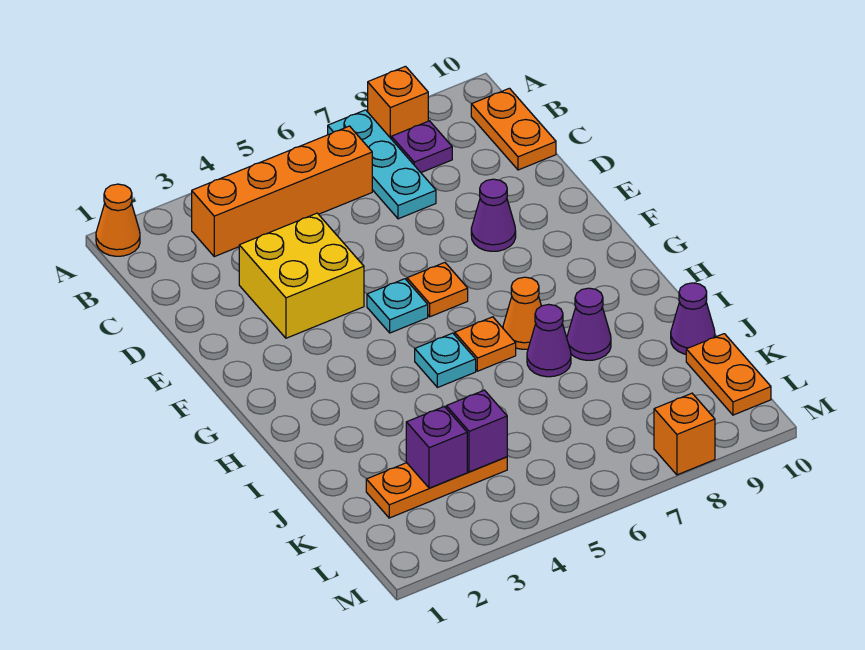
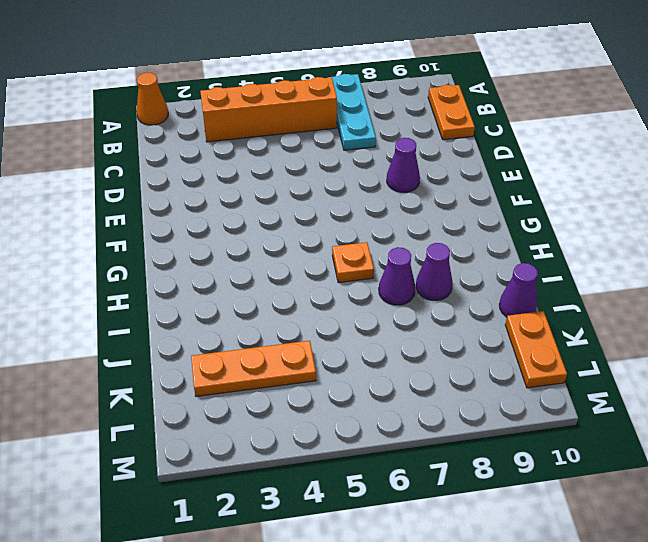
none -> orange brick A8 level 1
none -> purple plate B8 level 1
none -> yellow brick D3:E4 level 1

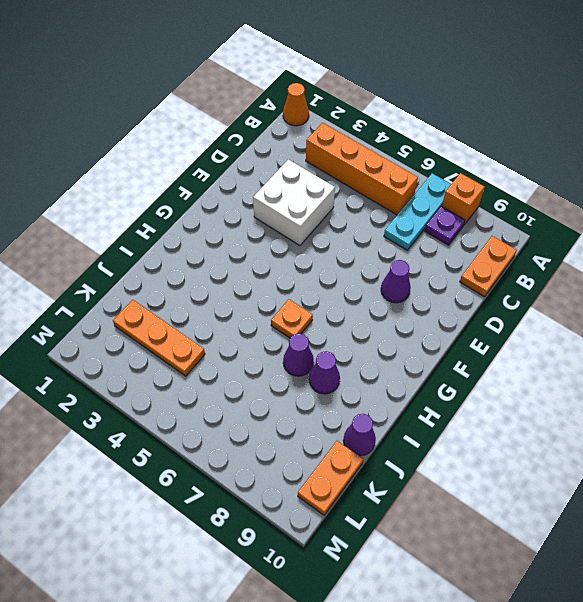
white brick D3:E4 level 1 -> yellow brick D3:E4 level 1
none -> cyan plate F5 level 1
none -> orange plate F6 level 1
none -> cyan plate H5 level 1

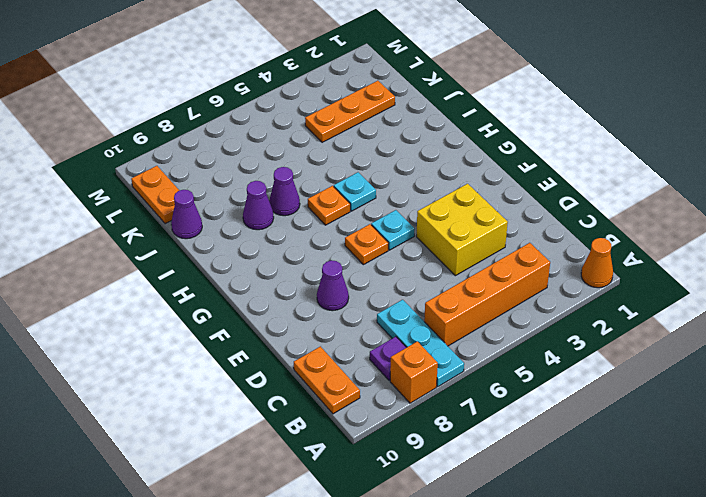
none -> orange cone H7 level 1
none -> orange brick M8 level 1
none -> purple brick K3 level 2

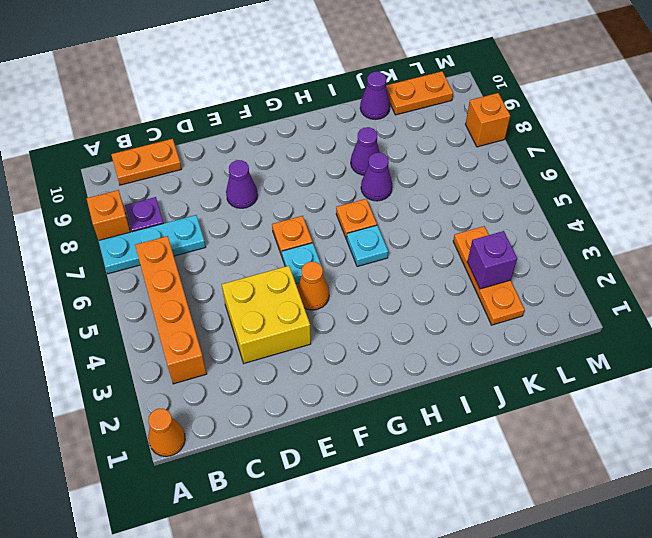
orange cone F4 level 1 -> orange cone H7 level 1
none -> purple brick K4 level 2

